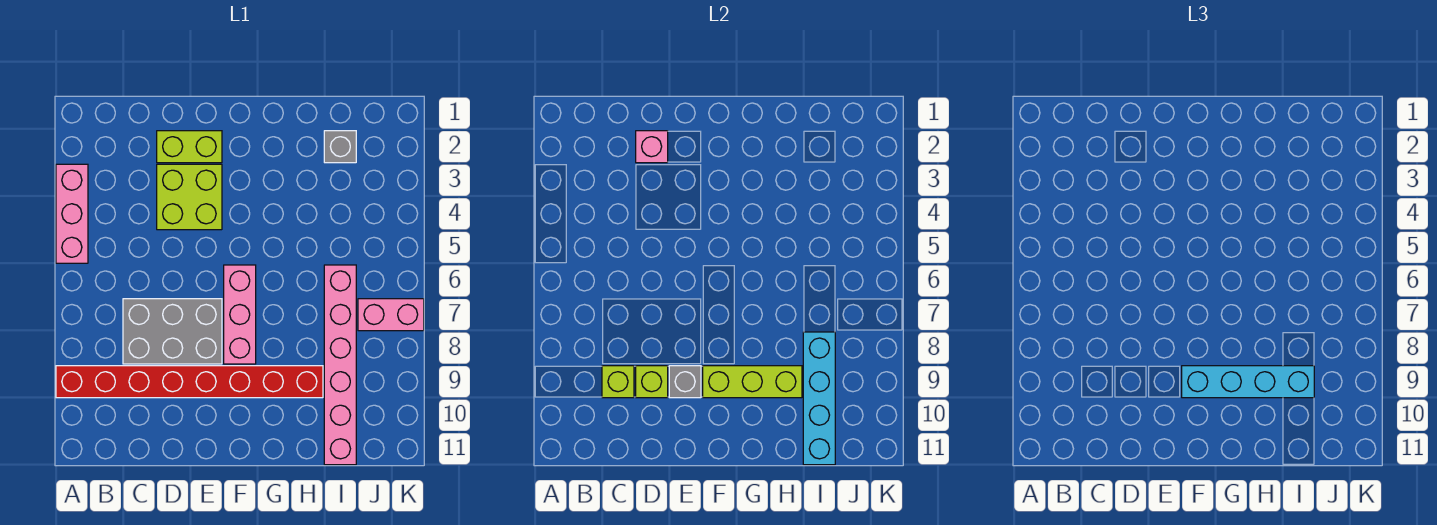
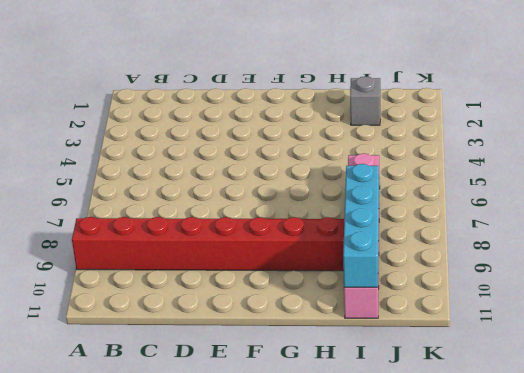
none -> pink brick A3:A5 level 1
none -> grey brick C7:E8 level 1
none -> lime brick D2:E2 level 1

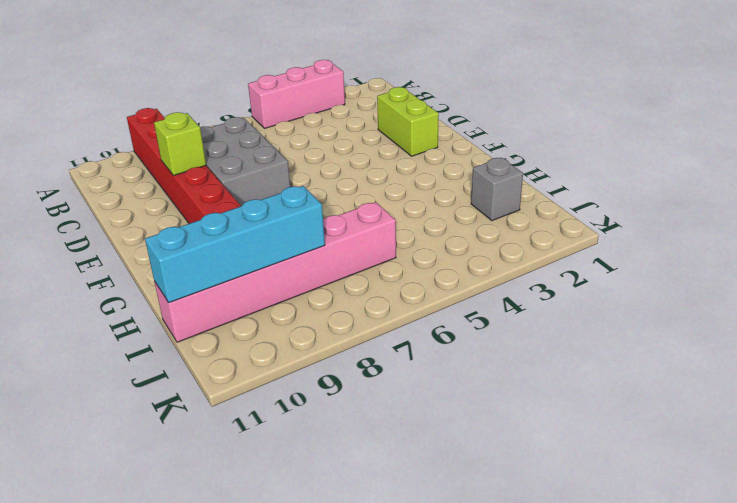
none -> lime brick D3:E4 level 1
none -> pink brick F6:F8 level 1
none -> pink brick J7:K7 level 1

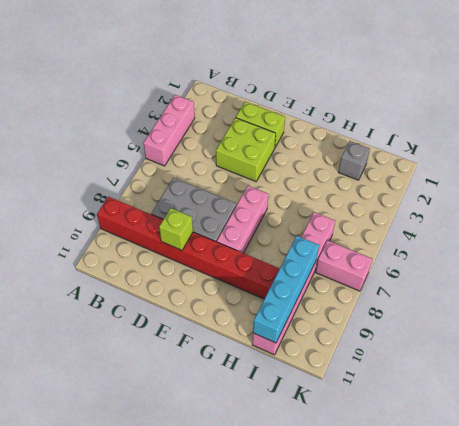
none -> lime brick C9 level 2
none -> pink brick D2 level 2
none -> grey brick E9 level 2

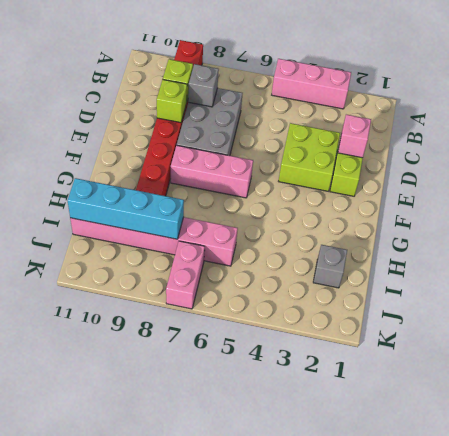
grey brick C8 level 2 -> grey brick E9 level 2
none -> lime brick F9:H9 level 2
none -> cyan brick F9:I9 level 3

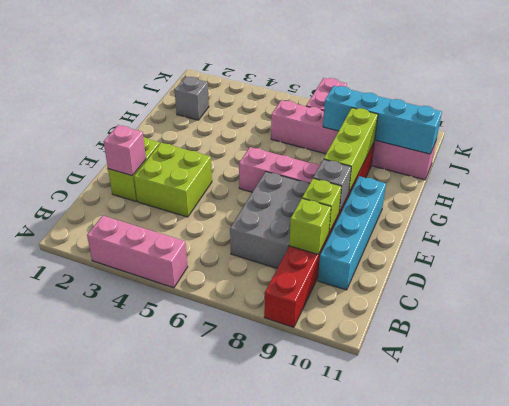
cyan brick C10:F10 level 1 -> cyan brick F9:I9 level 3

